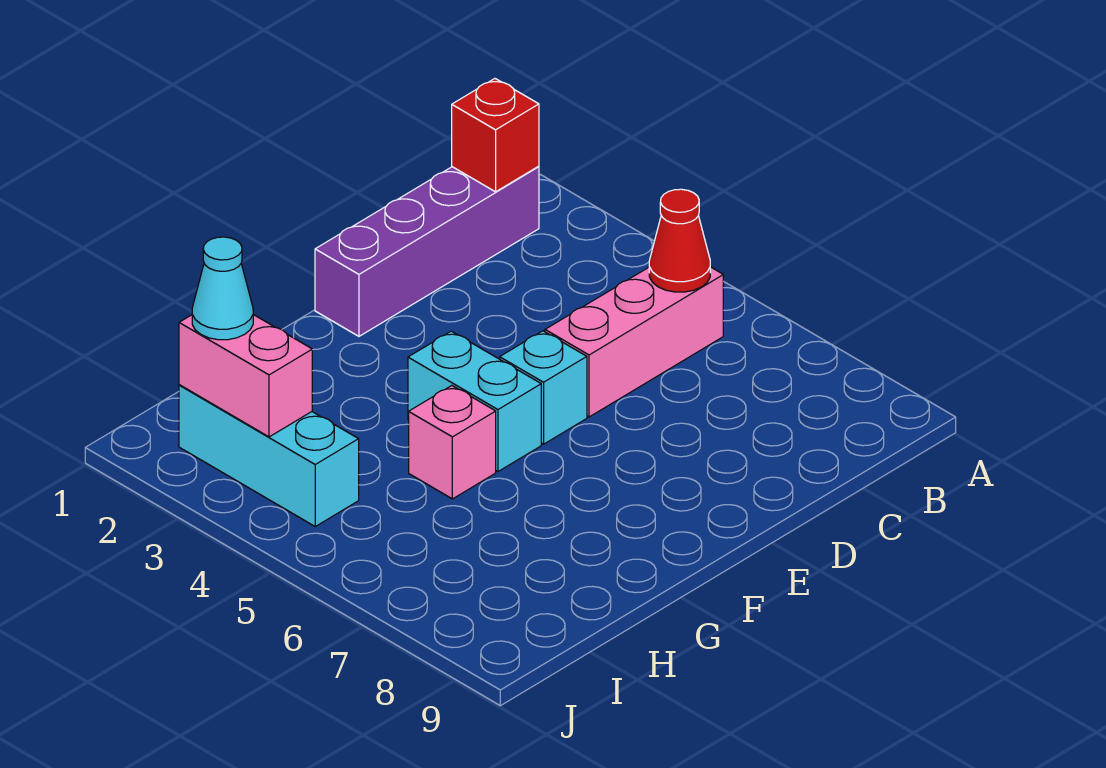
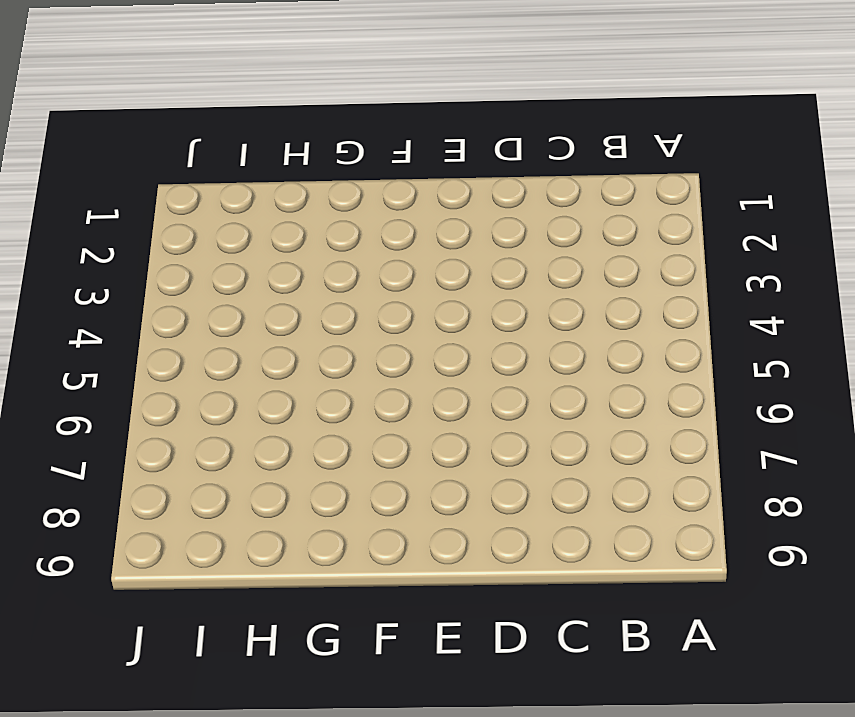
none -> purple brick B1:E1 level 1
none -> pink brick B5:D5 level 1

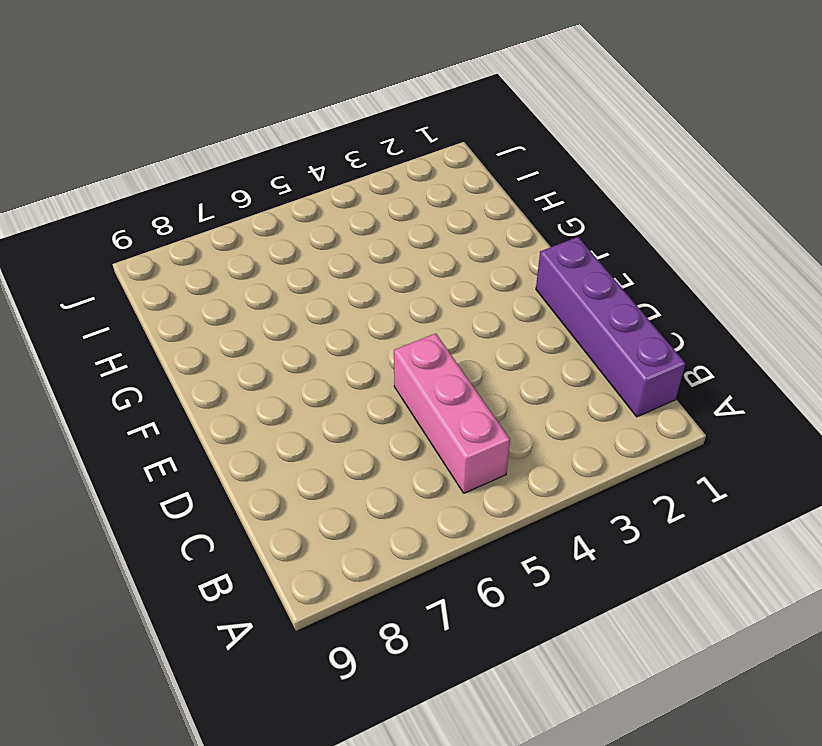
none -> cyan brick E5 level 1
none -> cyan brick F4:F5 level 1

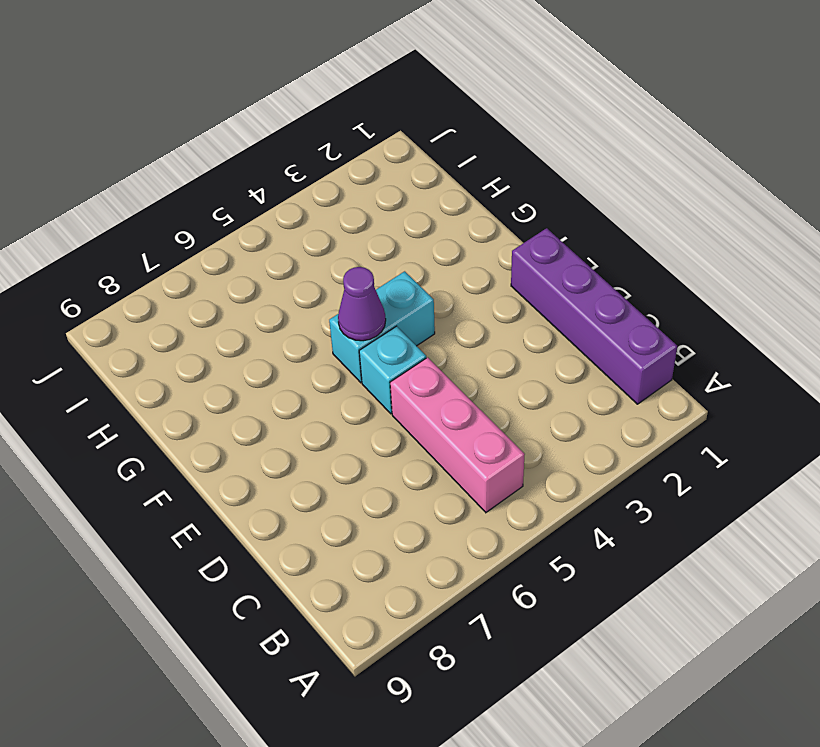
purple cone F5 level 2 -> none
none -> pink brick G5 level 1
none -> cyan brick I2:I4 level 1

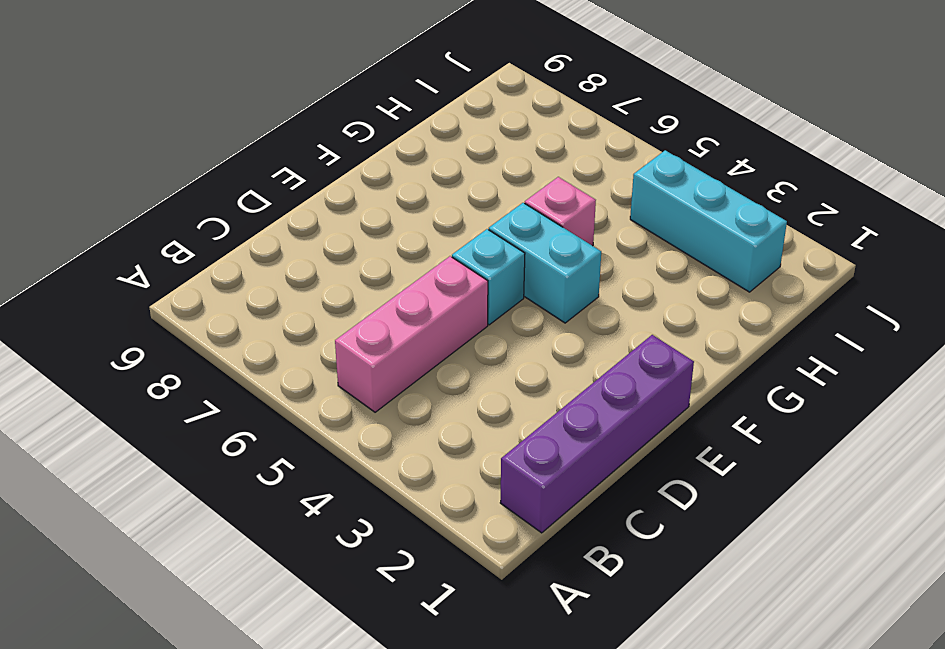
none -> red brick B1 level 2
none -> red cone B5 level 2

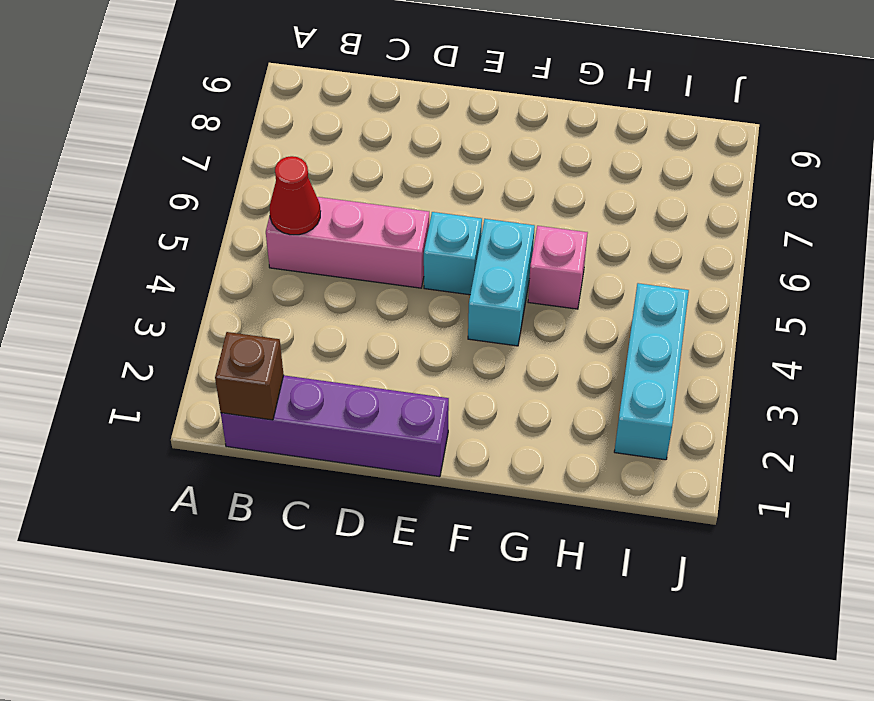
brown brick B1 level 2 -> red brick B1 level 2
none -> pink brick I2:I3 level 2
none -> cyan cone I2 level 3

